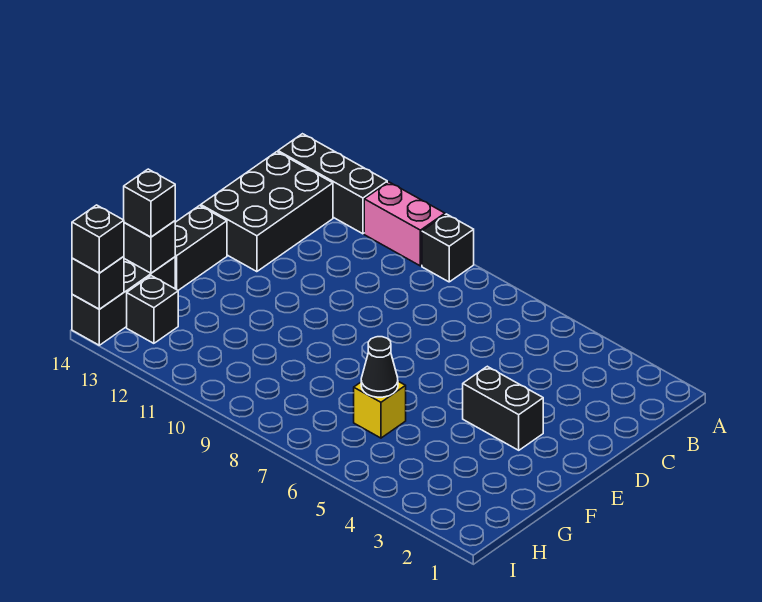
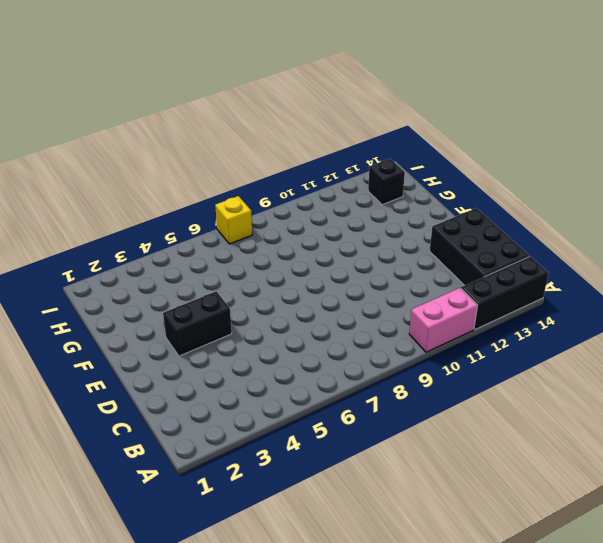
yellow brick I7 level 1 -> yellow brick G6 level 1
none -> black brick A9 level 1
none -> black brick E14:F14 level 1
none -> black brick G14:I14 level 1

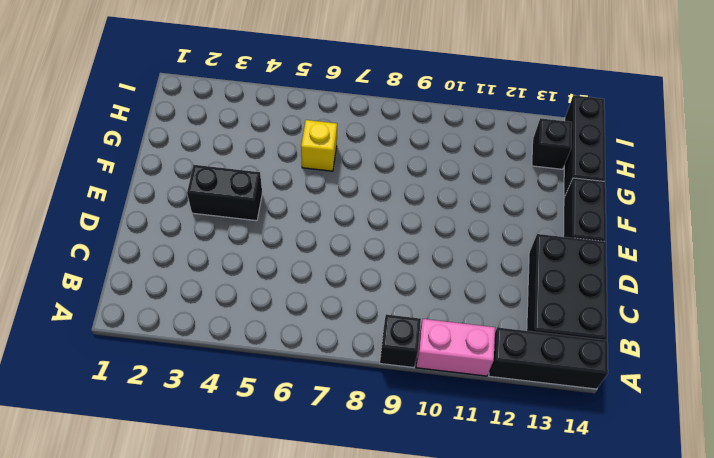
none -> black cone G6 level 2
none -> black brick G14 level 2
none -> black brick I14 level 2

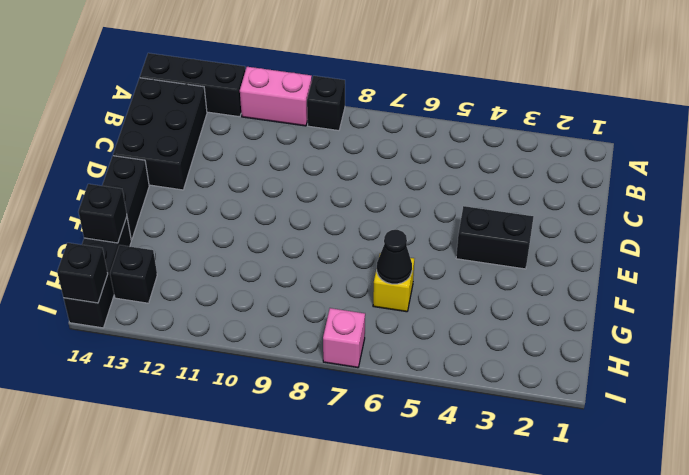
pink brick I7 level 1 -> none
none -> black brick G14 level 3
none -> black brick I14 level 3

